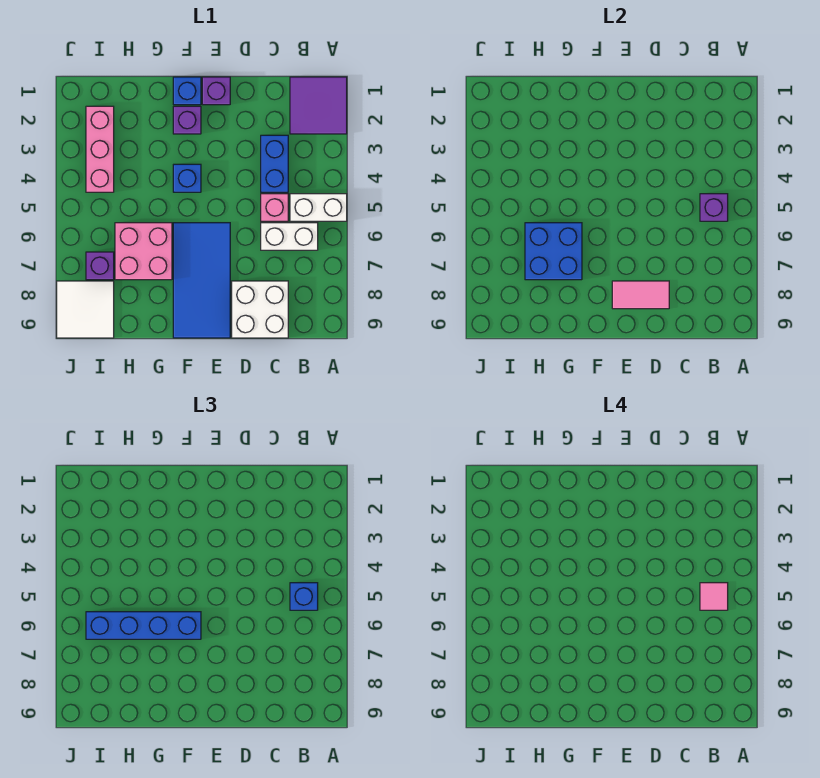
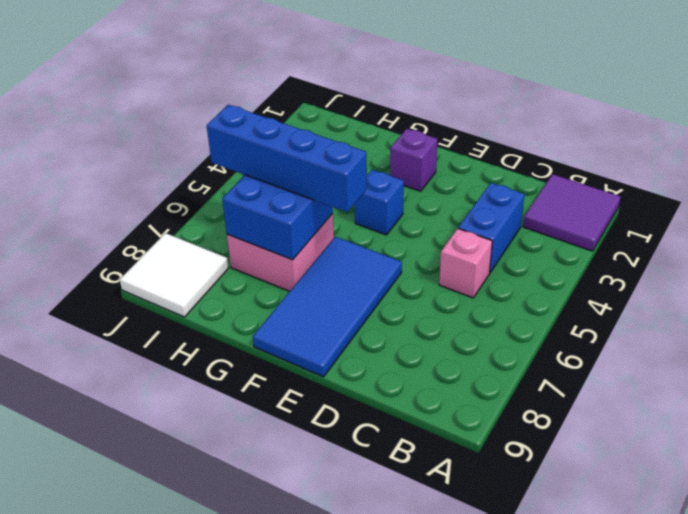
none -> white brick A5:B5 level 1
none -> white brick B6:C6 level 1
none -> white brick C8:D9 level 1

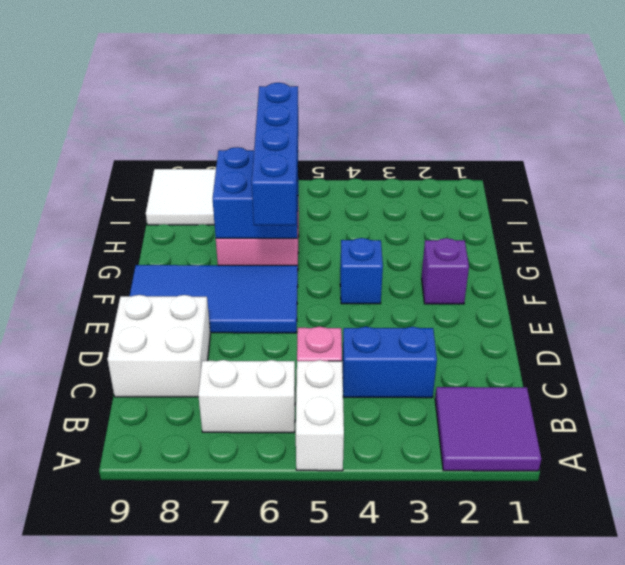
white brick B6:B7 level 1 -> white brick B6:C6 level 1
none -> purple brick E1 level 1
none -> blue brick F1 level 1
none -> pink brick I2:I4 level 1

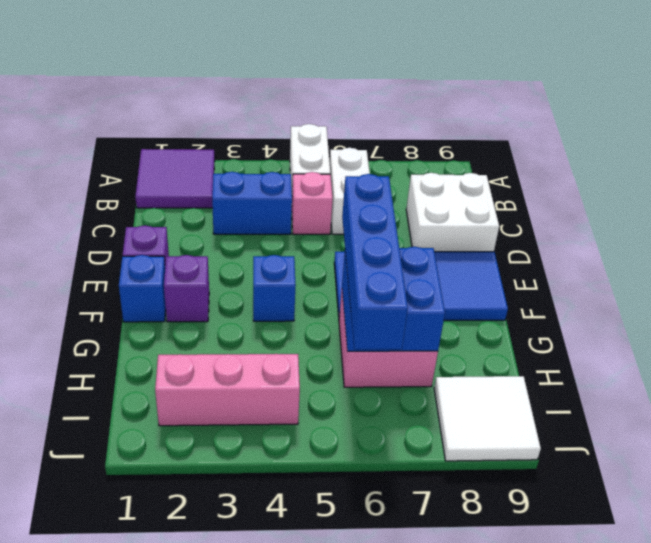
none -> purple brick I7 level 1
none -> purple brick B5 level 2
none -> pink tile D8:E8 level 2

